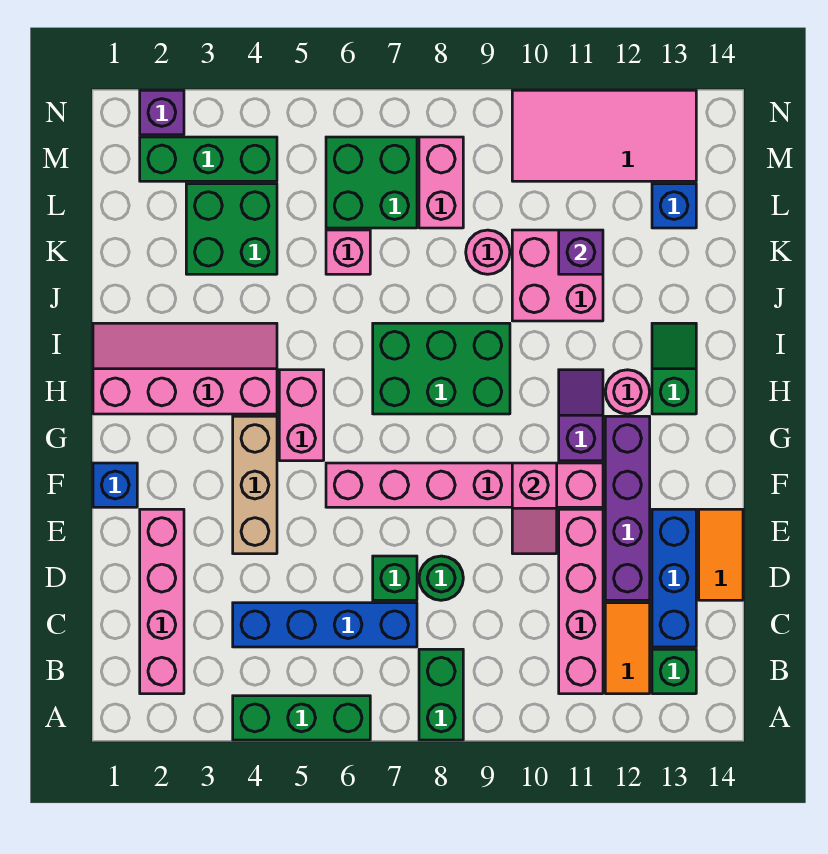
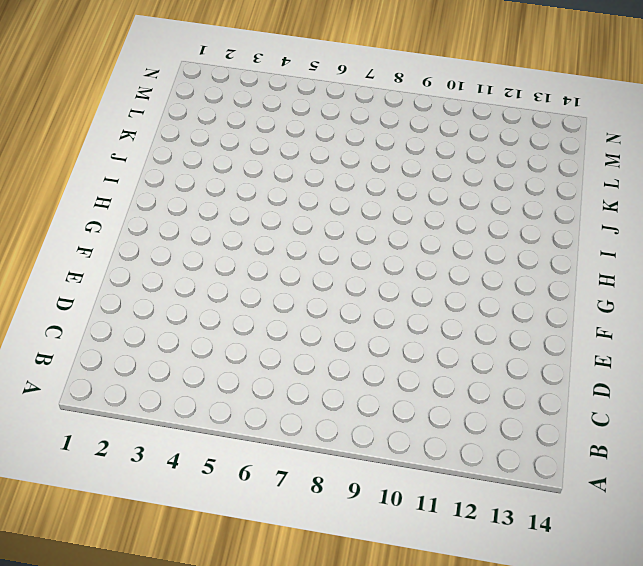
none -> green brick A4:A6 level 1
none -> green brick A8:B8 level 1
none -> pink brick B2:E2 level 1
none -> pink brick B11:E11 level 1

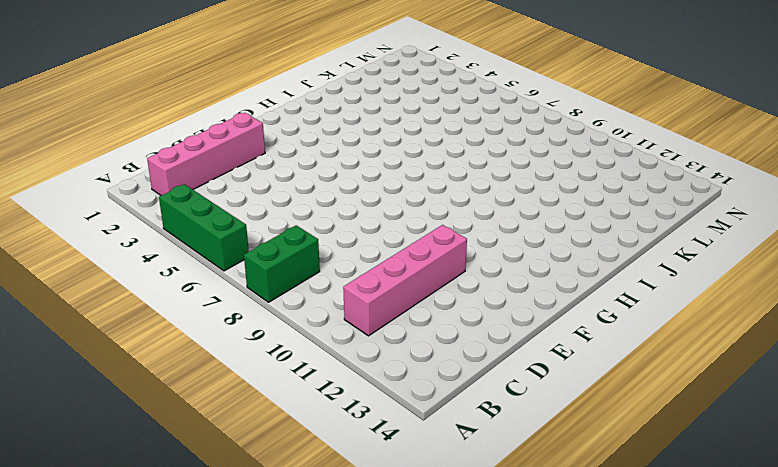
none -> orange tile B12:C12 level 1
none -> green brick B13 level 1
none -> blue brick C4:C7 level 1
none -> blue brick C13:E13 level 1

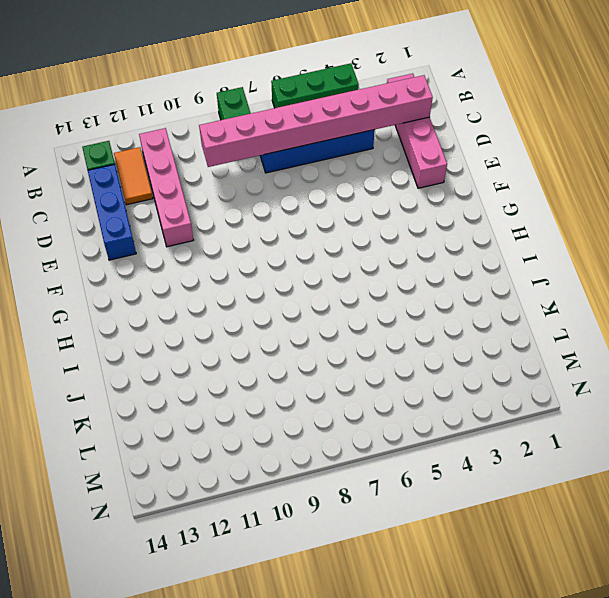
pink brick C2:C9 level 2 -> none
none -> green brick D7 level 1
none -> green round brick D8 level 1
none -> purple brick D12:G12 level 1
none -> orange tile D14:E14 level 1

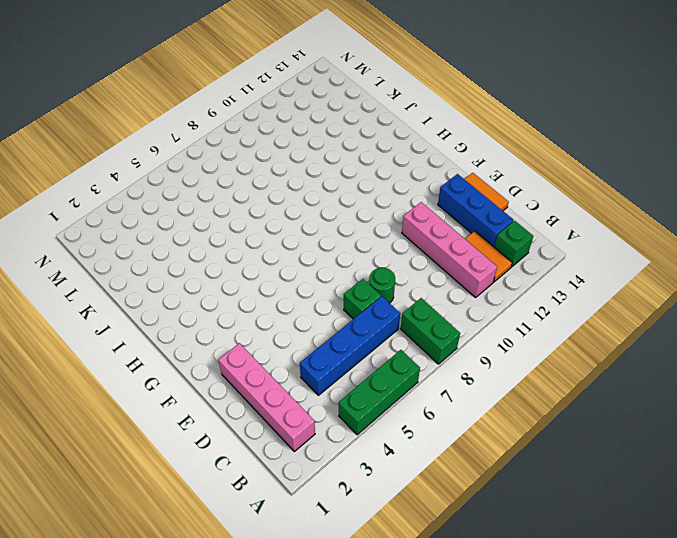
none -> purple brick D12:G12 level 1
none -> tan brick E4:G4 level 1
none -> blue brick F1 level 1
none -> pink brick F6:F11 level 1

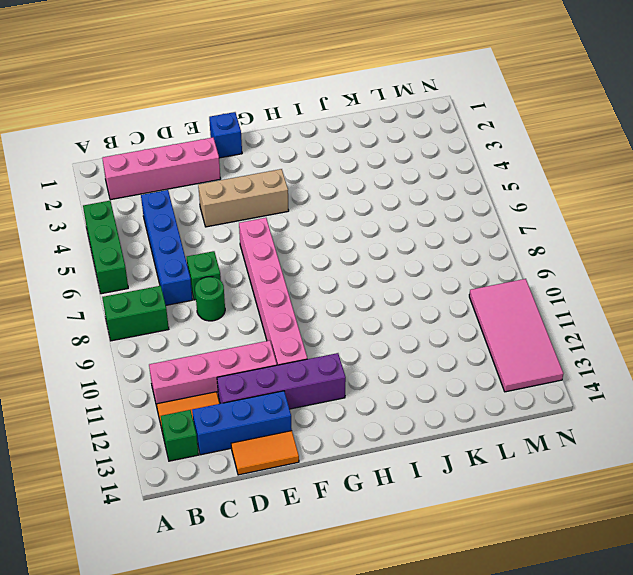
none -> pink brick G5:H5 level 1
none -> purple slope G11:H11 level 1 top G
none -> pink slope H1:I4 level 1 top H
none -> green brick H7:I9 level 1

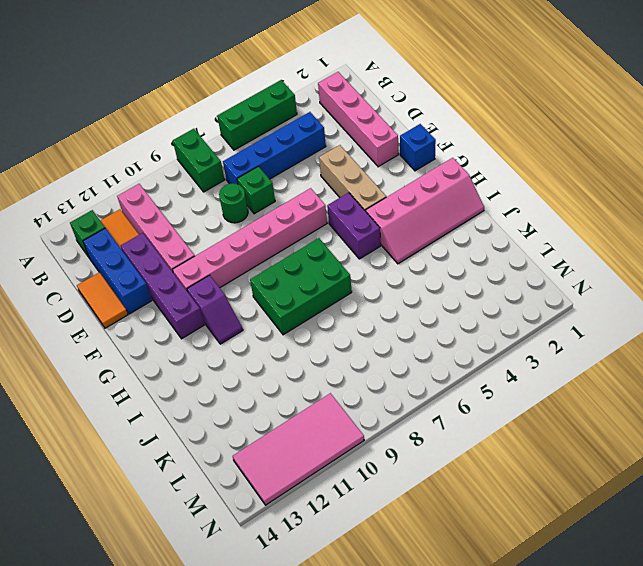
purple brick G5:H5 level 1 -> pink brick G5:H5 level 1
none -> pink round brick H12 level 1
none -> green slope H13:I13 level 1 top H
none -> pink brick J10:K11 level 1
none -> green brick K3:L4 level 1

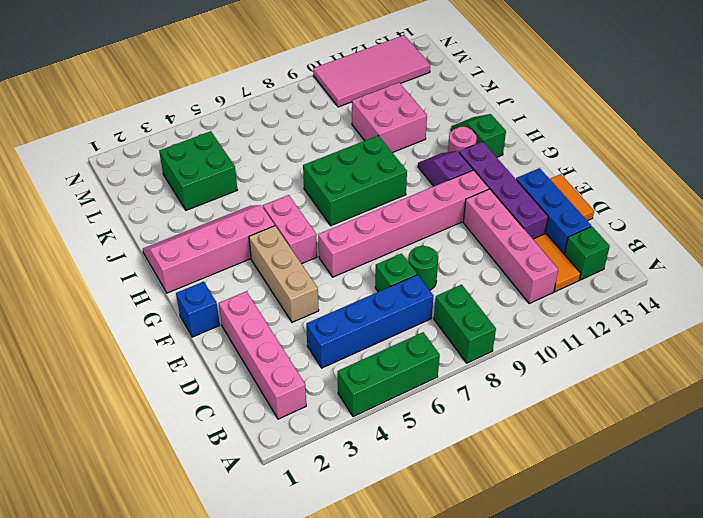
none -> pink brick K6 level 1
none -> pink round brick K9 level 1
none -> green brick L6:M7 level 1
none -> pink brick L8:M8 level 1

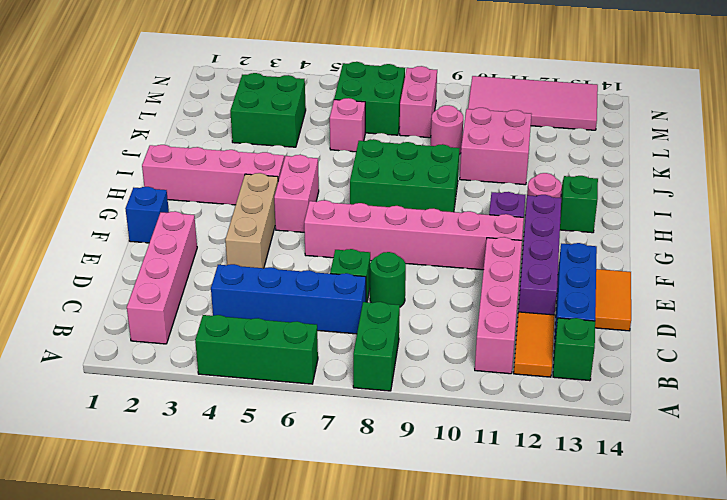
none -> blue brick L13 level 1
none -> green brick M2:M4 level 1
none -> purple brick N2 level 1
none -> pink slope E10:F10 level 2 top F

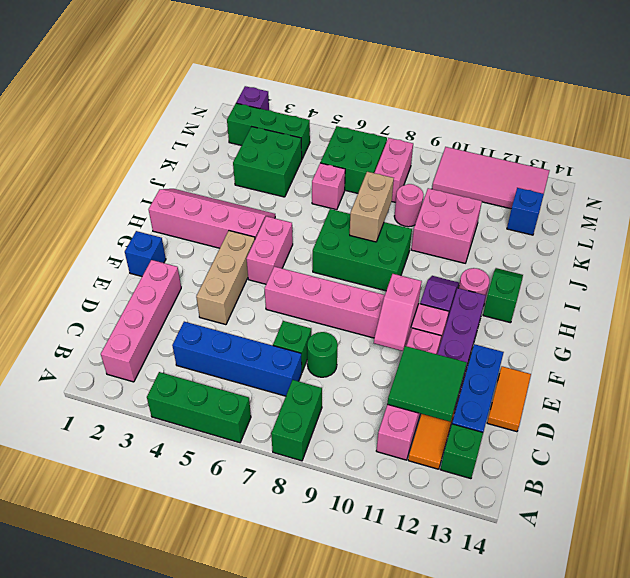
green tile C11:D12 level 2 -> none
tan brick I8:J8 level 2 -> none
none -> purple brick K11 level 2

